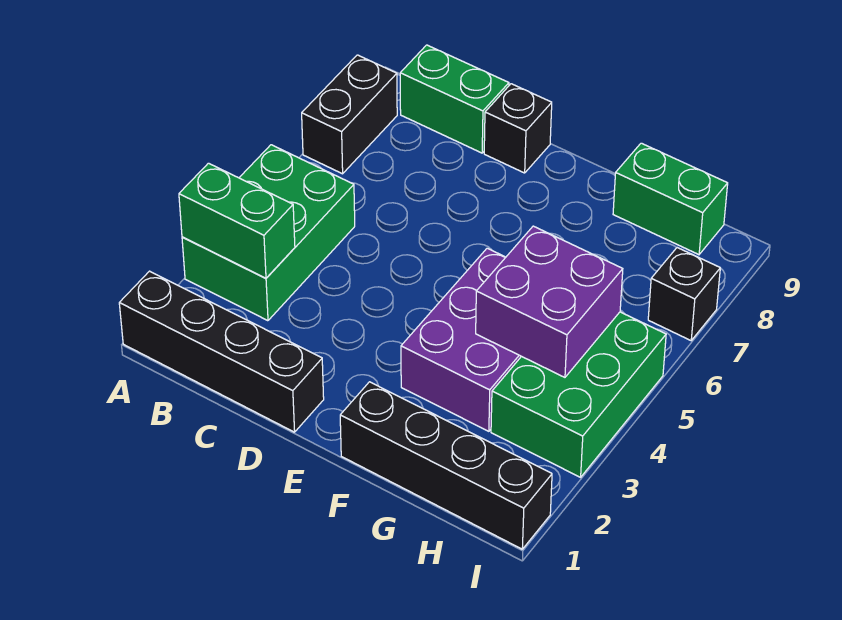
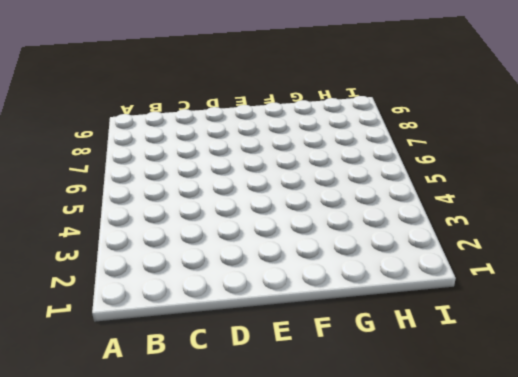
none -> black brick A1:D1 level 1
none -> green brick A3:B5 level 1
none -> black brick A7:A8 level 1

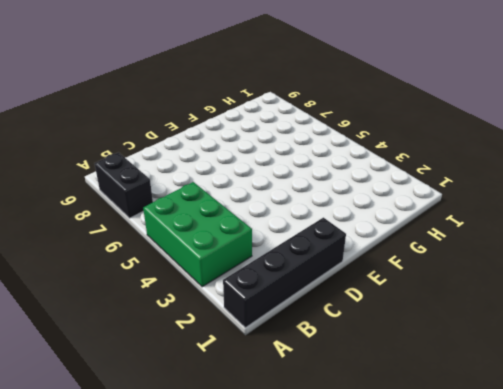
none -> green brick B9:C9 level 1
none -> black brick D9 level 1
none -> black brick F1:I1 level 1

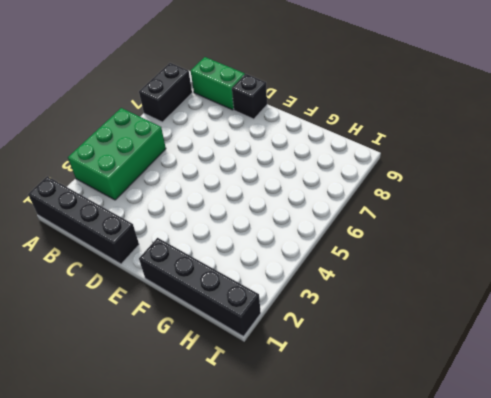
none -> purple brick F3:G5 level 1
none -> green brick G9:H9 level 1
none -> green brick H3:I5 level 1

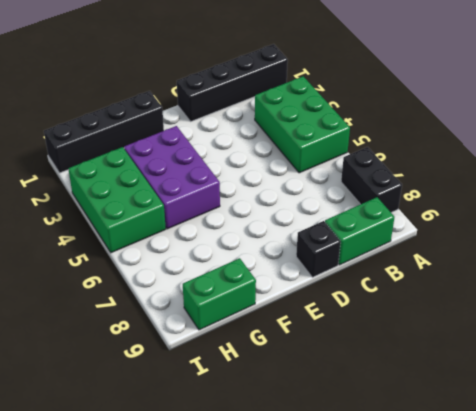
none -> black brick I7 level 1
none -> green brick A3:B3 level 2
none -> purple brick G4:H5 level 2

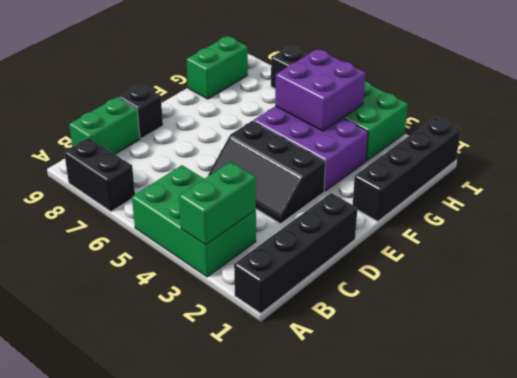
black slope D3:E5 level 1 top E -> none

